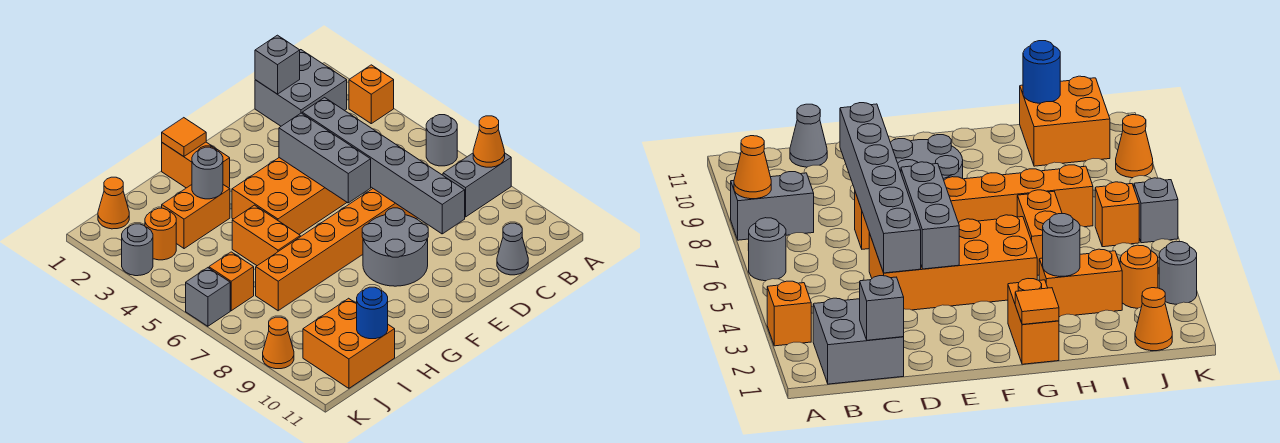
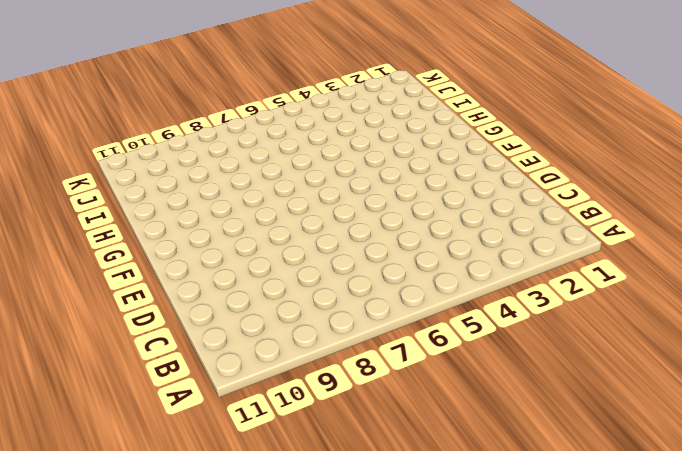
none -> orange brick A3 level 1
none -> grey round brick A6 level 1
none -> grey brick A8:B8 level 1

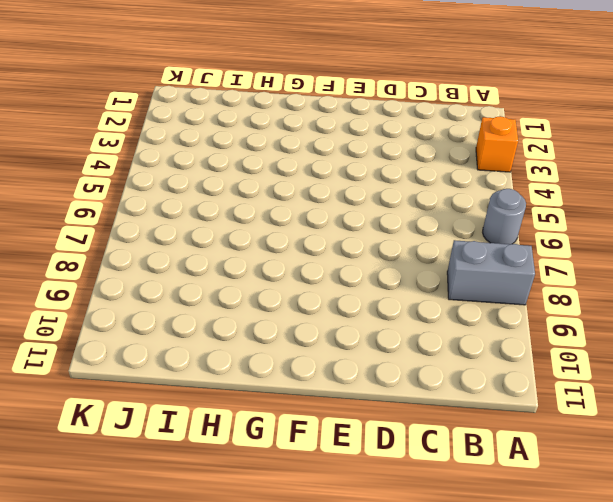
none -> grey brick B1:C2 level 1
none -> grey cone C11 level 1
none -> orange brick D4:G5 level 1

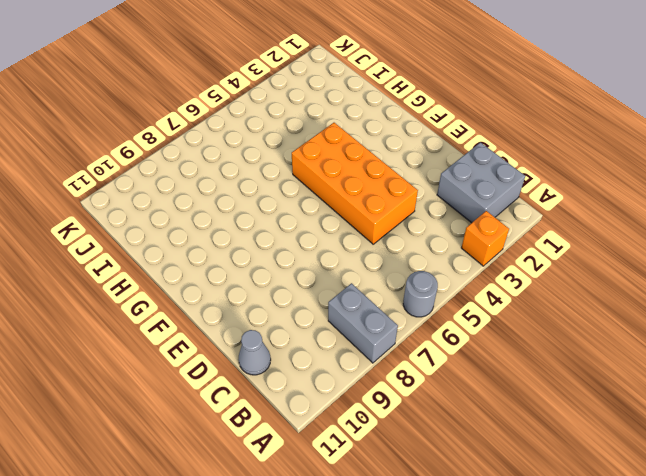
none -> orange brick D7:I7 level 1
none -> grey round brick E8:F9 level 1
none -> orange brick G1:G2 level 1

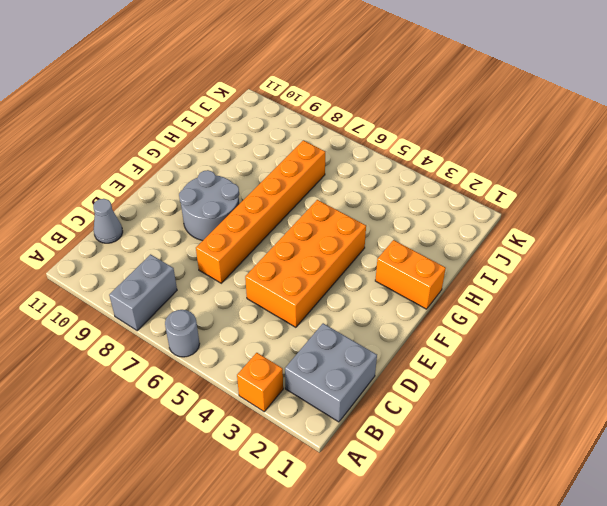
none -> orange brick H3:I3 level 1
none -> orange brick H5:H6 level 1
none -> orange brick I10:J11 level 1

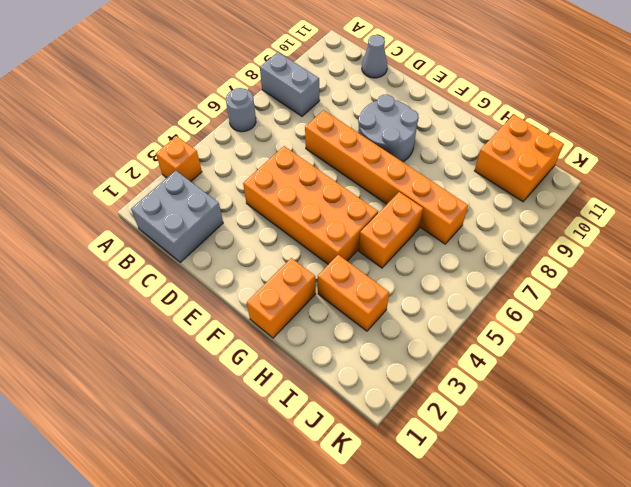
none -> orange cone J1 level 1
none -> orange round brick J3 level 1
none -> orange brick J6 level 1

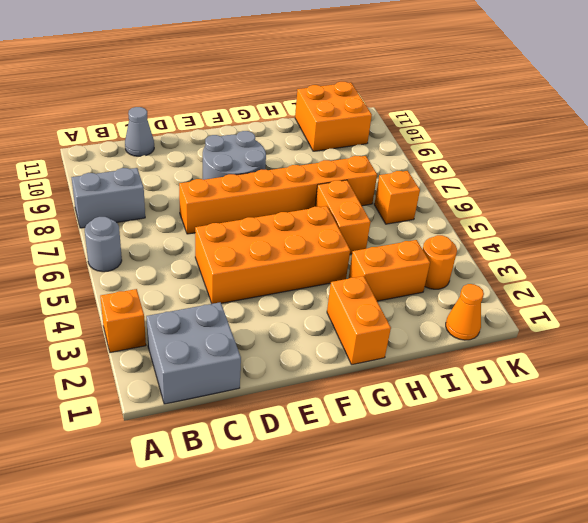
none -> grey round brick K3 level 1
none -> grey brick K6 level 1
none -> orange cone K9 level 1

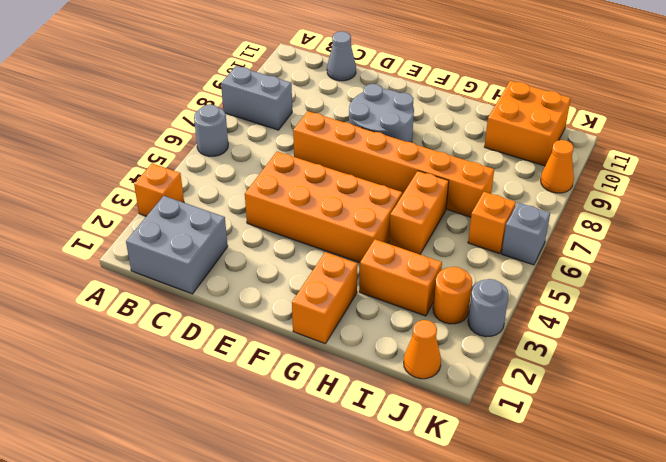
none -> orange cone A8 level 2
none -> grey brick C1 level 2
none -> grey brick D4:D9 level 2

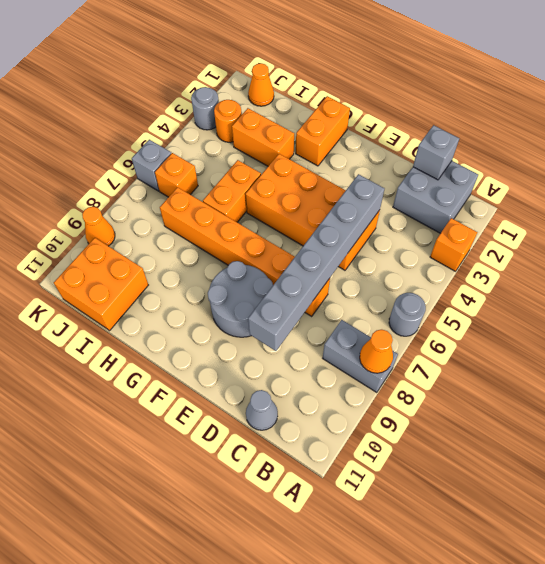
none -> grey brick E4:E6 level 2
none -> orange tile G1 level 2
none -> grey round brick H3 level 2

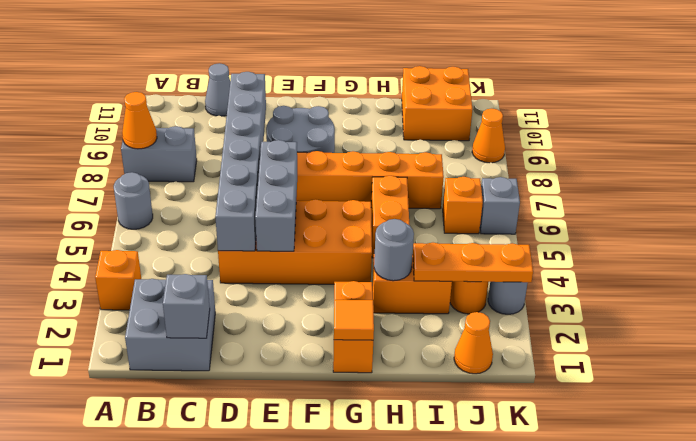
orange plate I3:K3 level 2 -> none
none -> blue round brick I11 level 2

